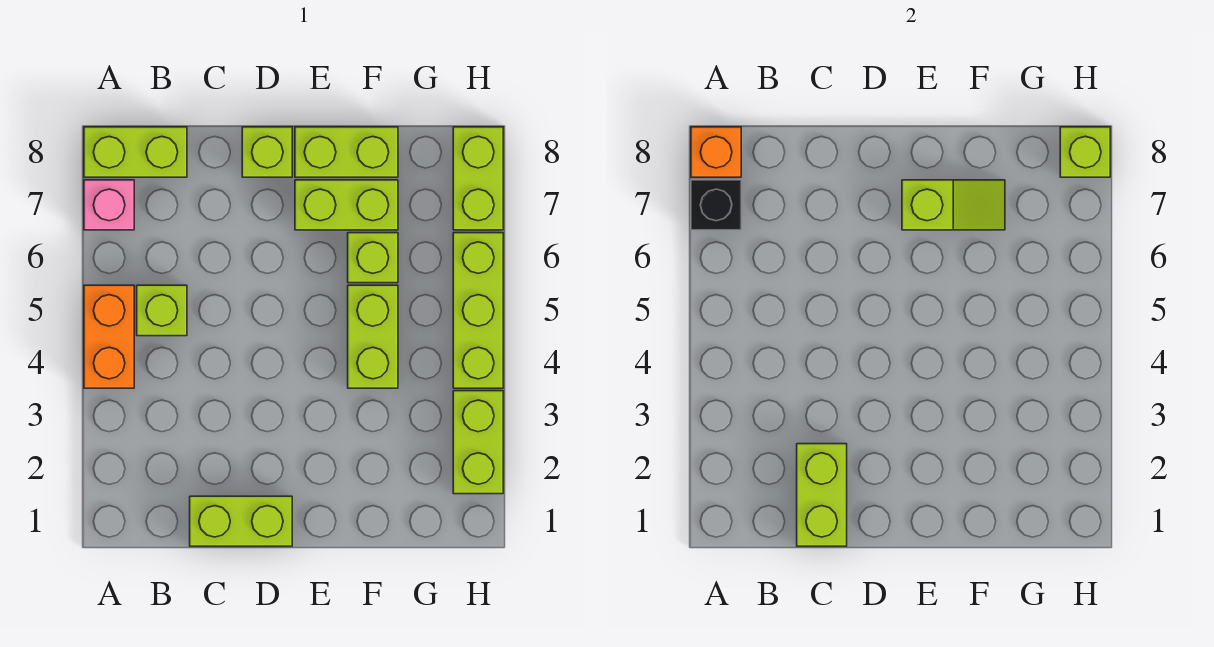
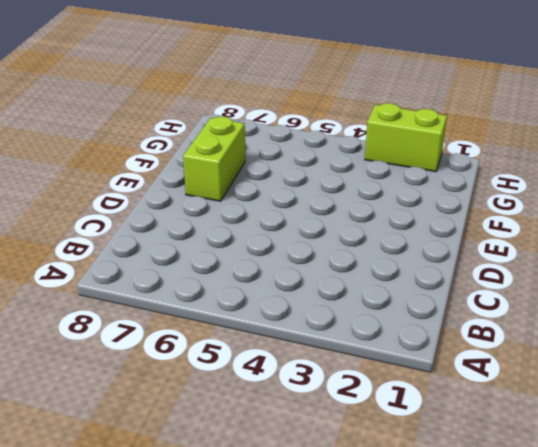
none -> orange brick A4:A5 level 1
none -> pink brick A7 level 1
none -> lime brick A8:B8 level 1

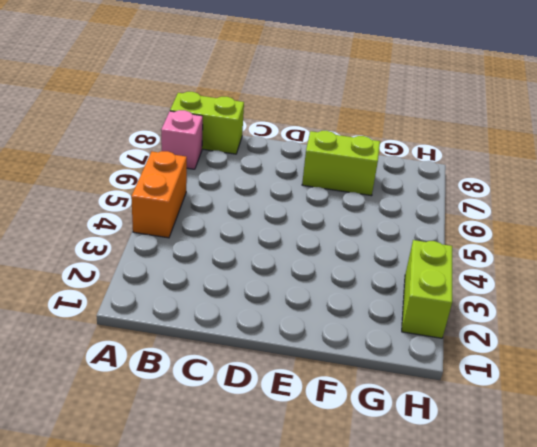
none -> lime brick B5 level 1
none -> lime brick C1:D1 level 1
none -> lime brick D8 level 1

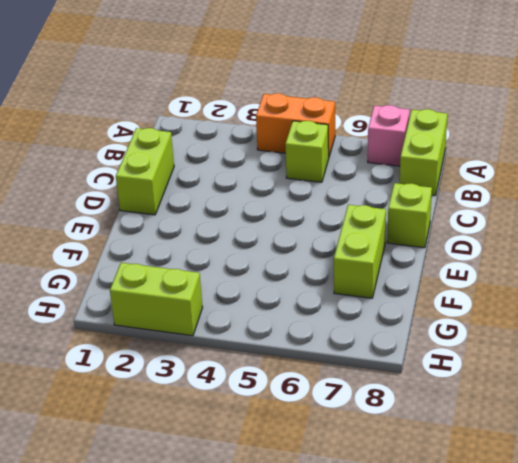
none -> lime brick E8:F8 level 1
none -> lime brick F4:F5 level 1
none -> lime brick F6 level 1

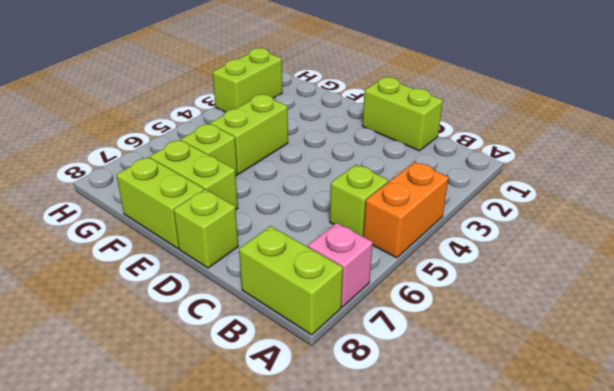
none -> lime brick H4:H6 level 1
none -> lime brick H7:H8 level 1
none -> black brick A7 level 2

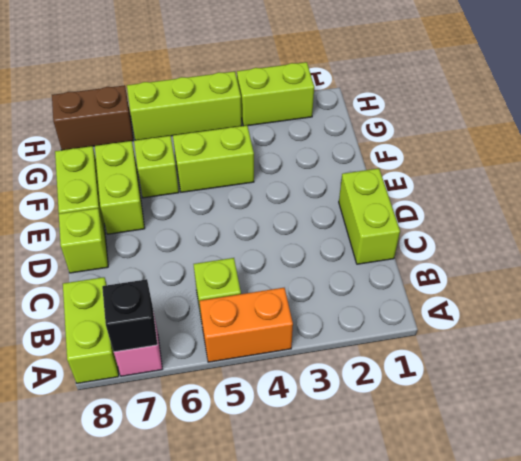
brown brick H7:H8 level 1 -> lime brick H7:H8 level 1
none -> orange brick A8 level 2
none -> lime brick C1:C2 level 2
none -> lime slope E7:F7 level 2 top E

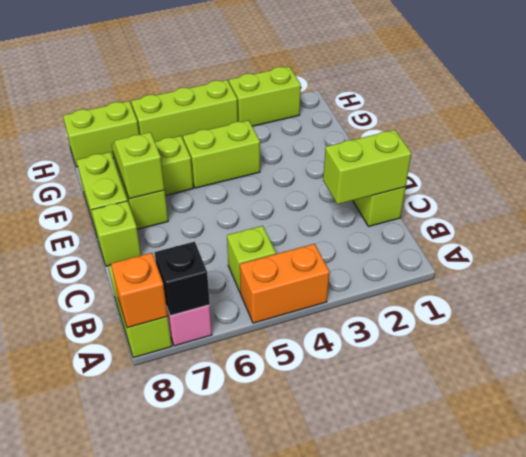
none -> lime brick H8 level 2

